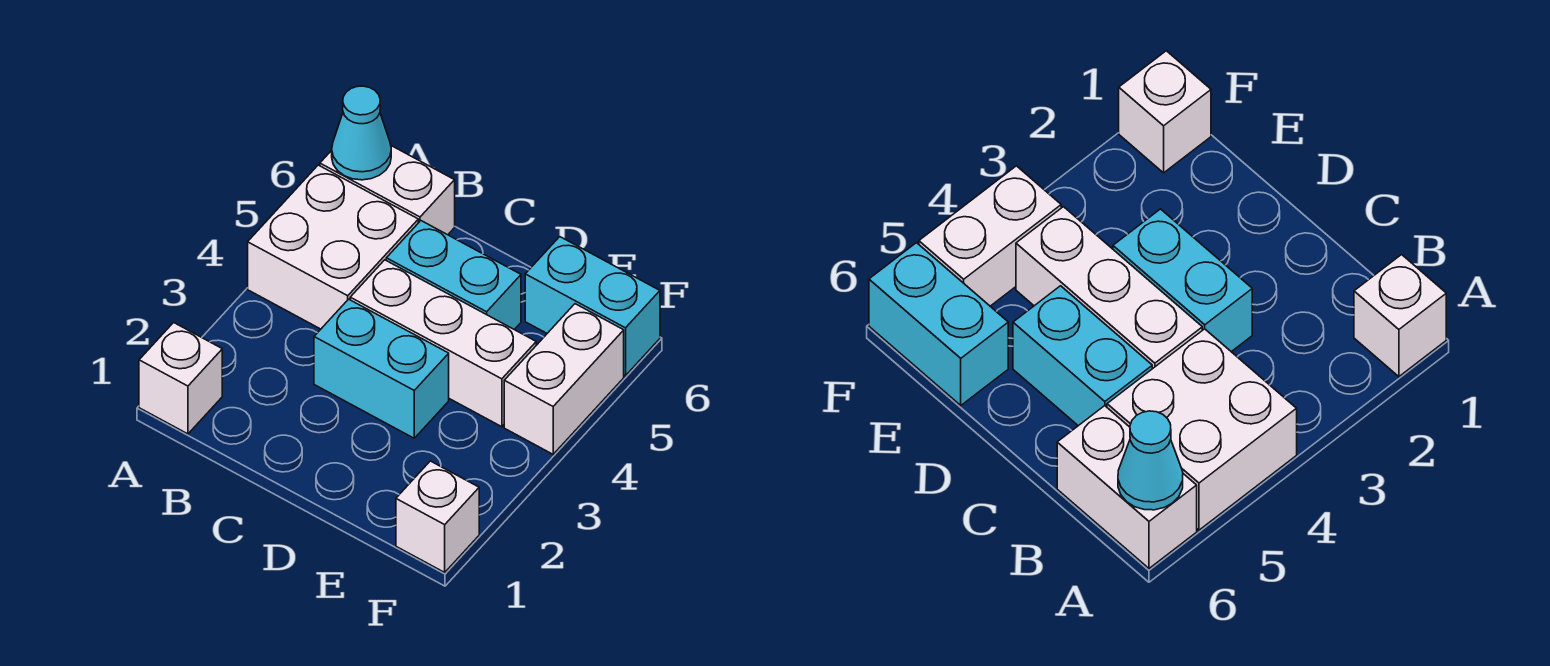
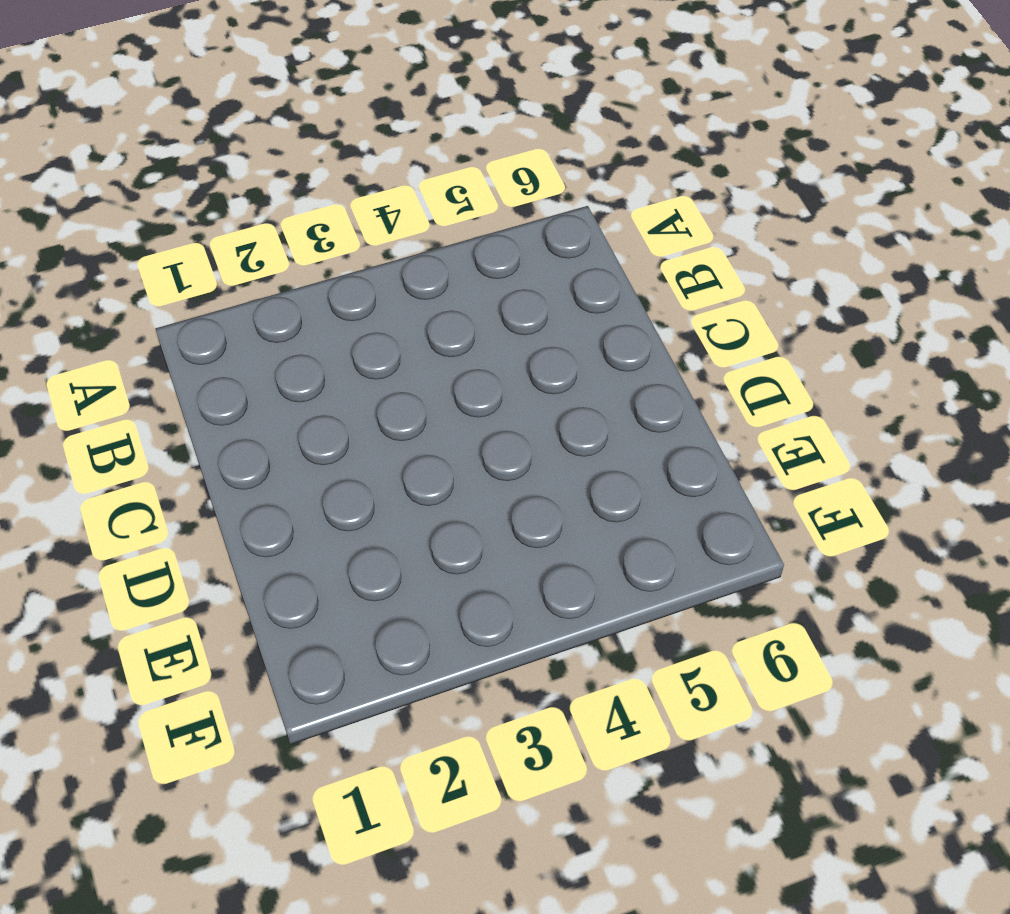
none -> white brick A1 level 1
none -> white brick A4:B5 level 1

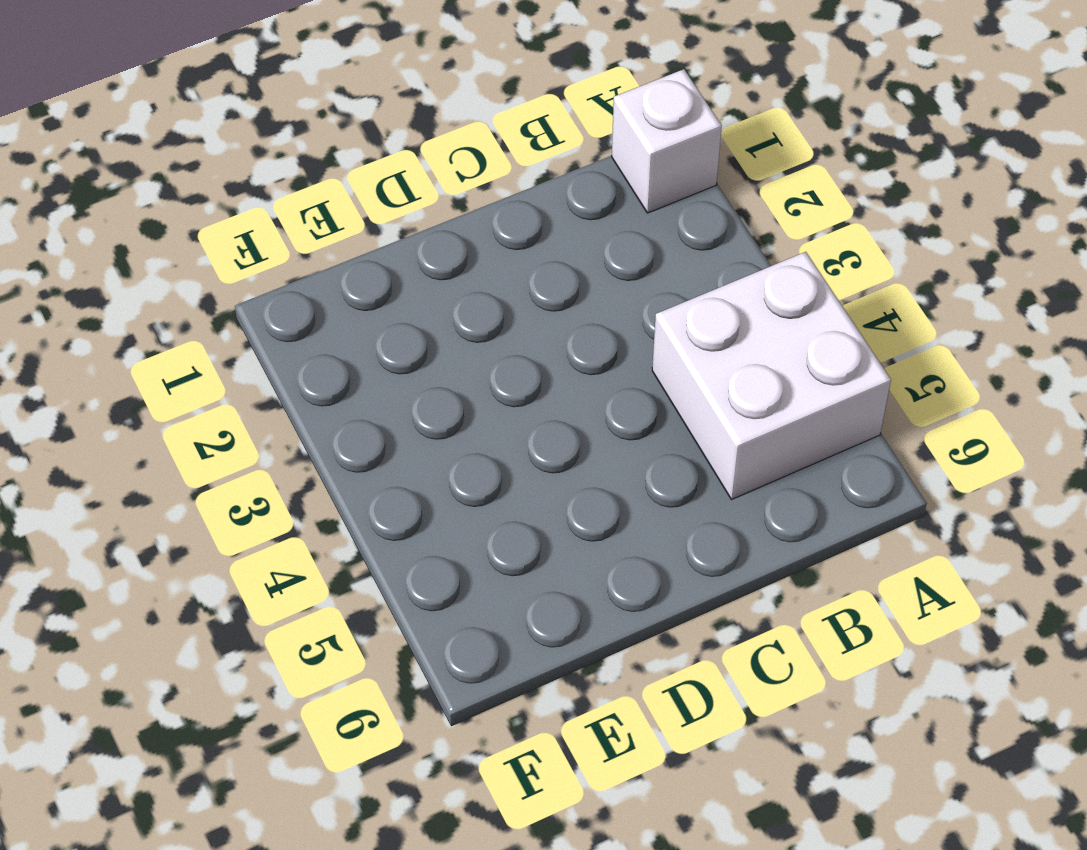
none -> white brick A6:B6 level 1
none -> cyan brick C3:D3 level 1

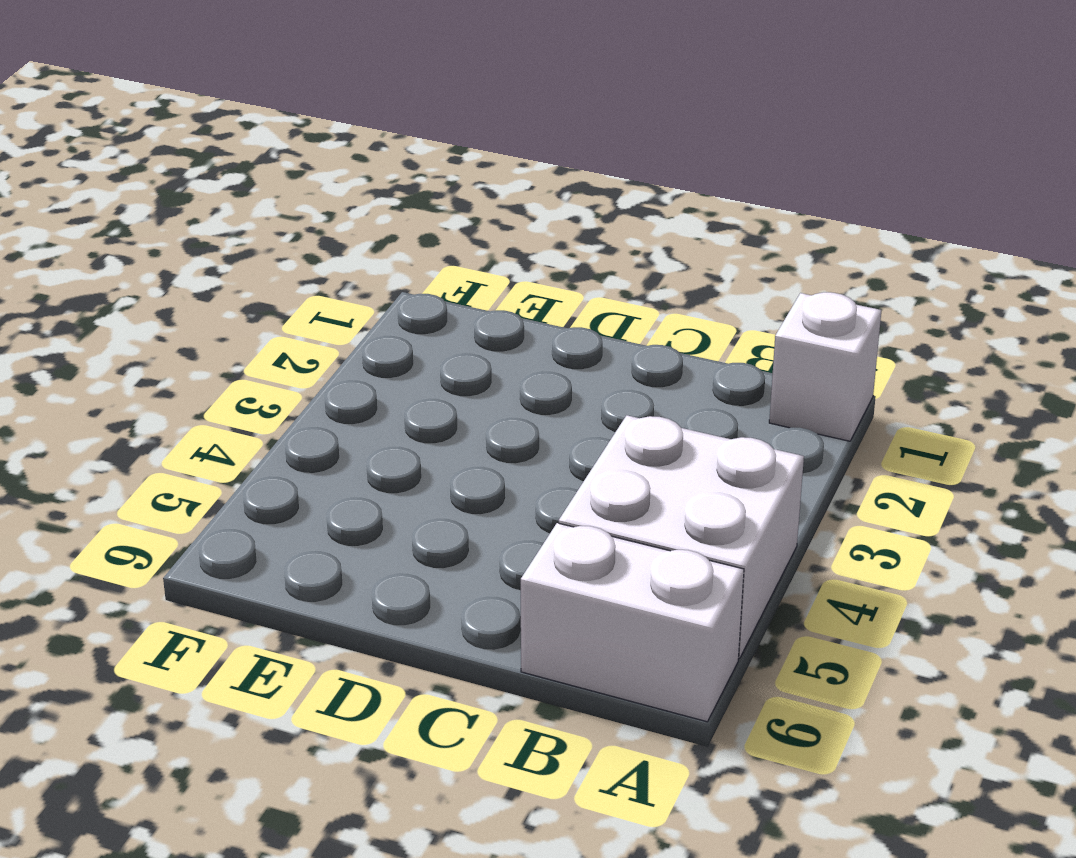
none -> cyan brick C3:D3 level 1
none -> white brick C4:E4 level 1

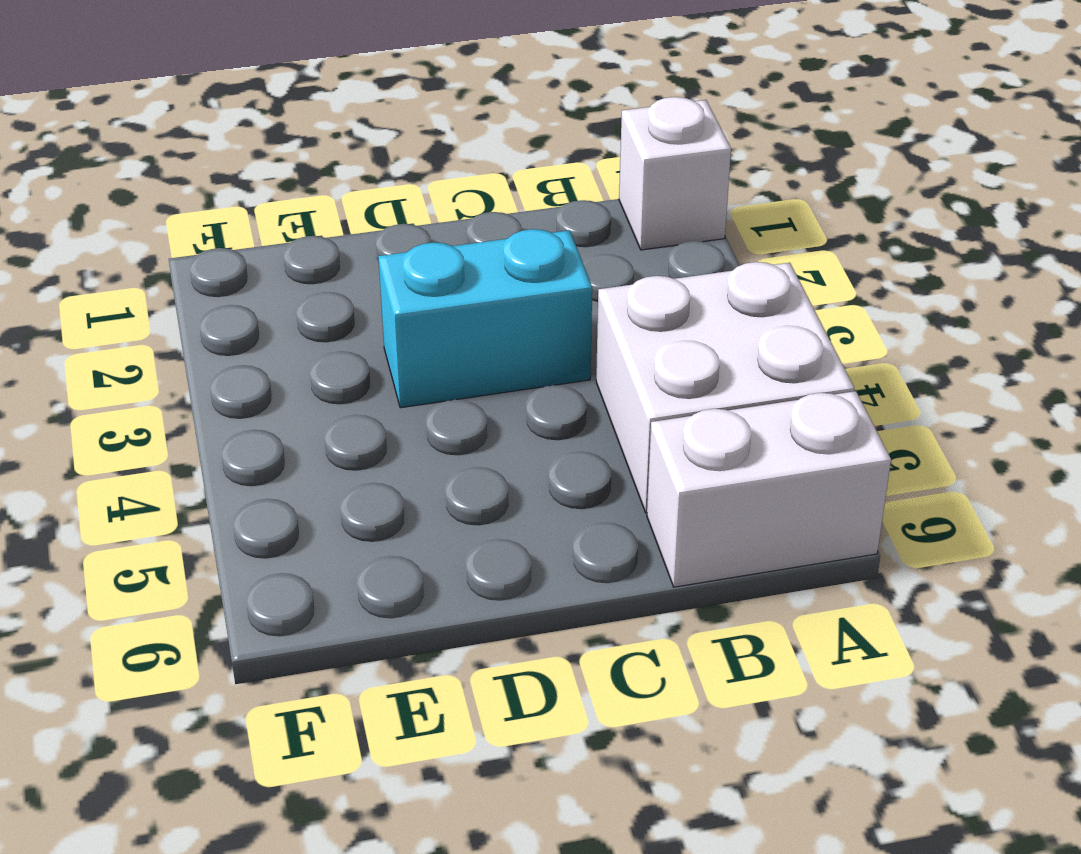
none -> white brick C4:E4 level 1
none -> cyan brick C5:D5 level 1

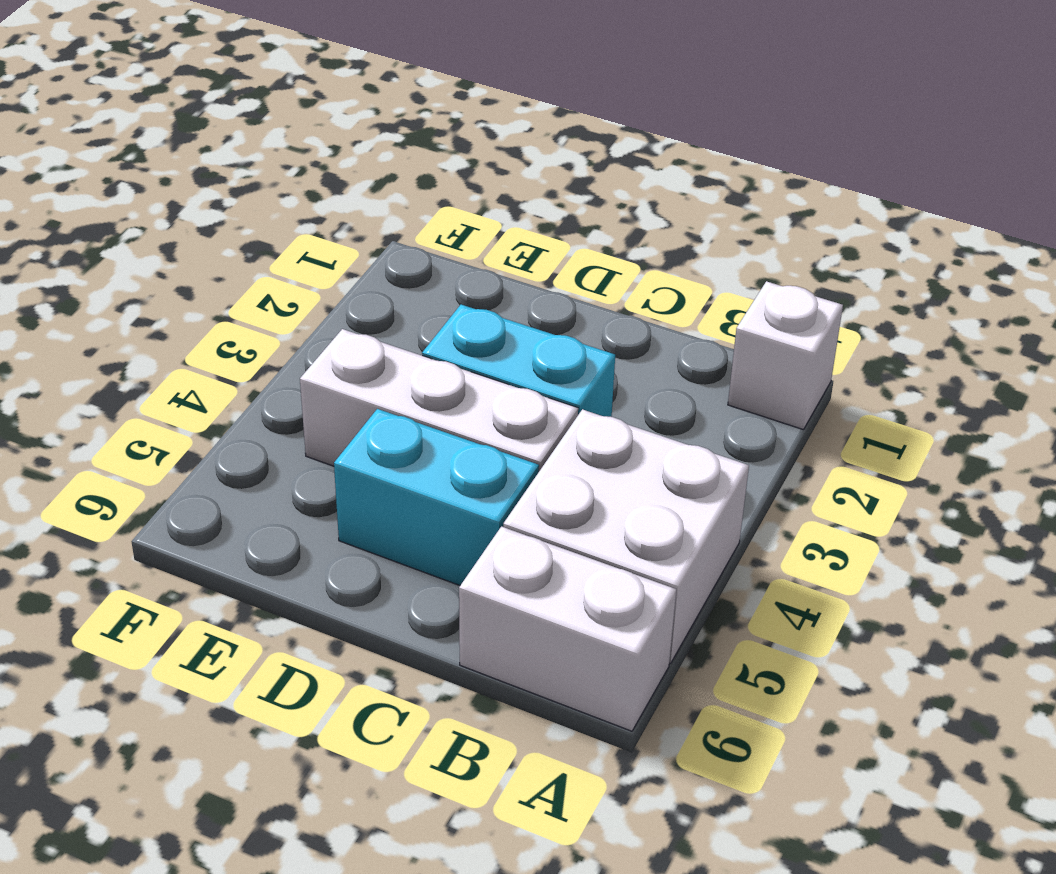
none -> cyan brick E6:F6 level 1
none -> white brick F1 level 1

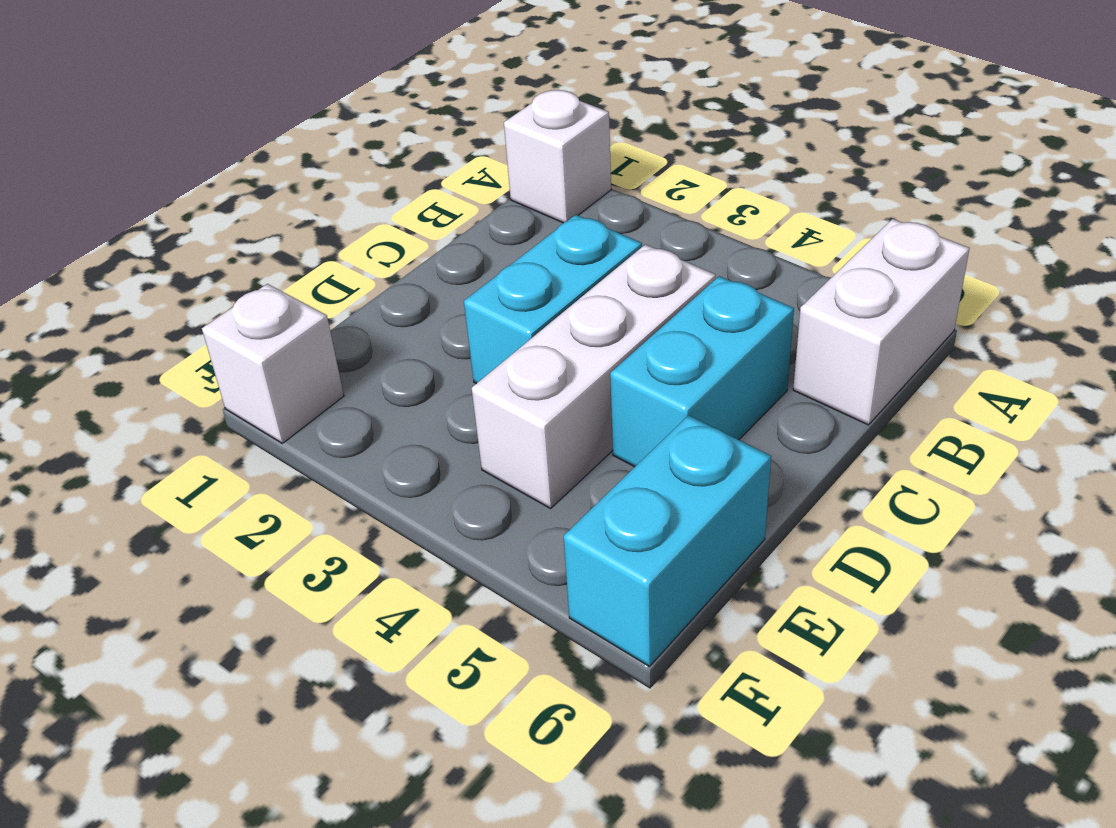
none -> white brick A4:B5 level 1
none -> white brick F4:F5 level 1

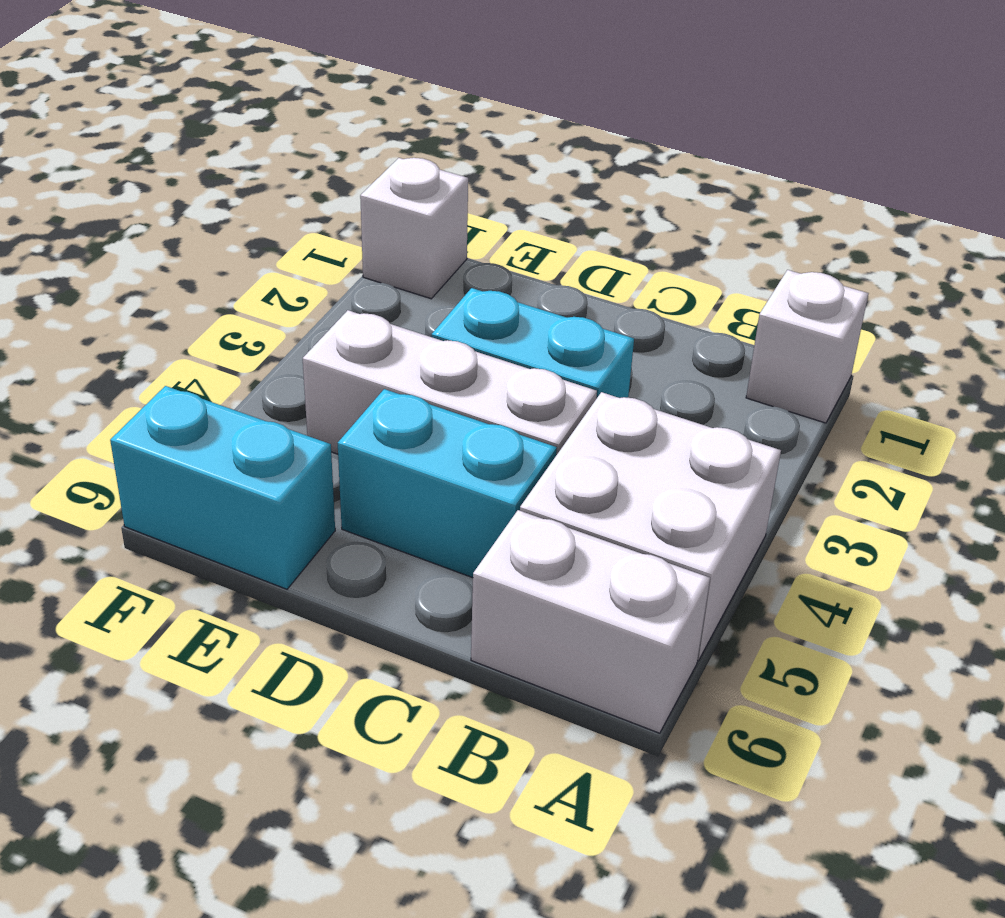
none -> white brick F4:F5 level 1
none -> cyan cone A6 level 2

